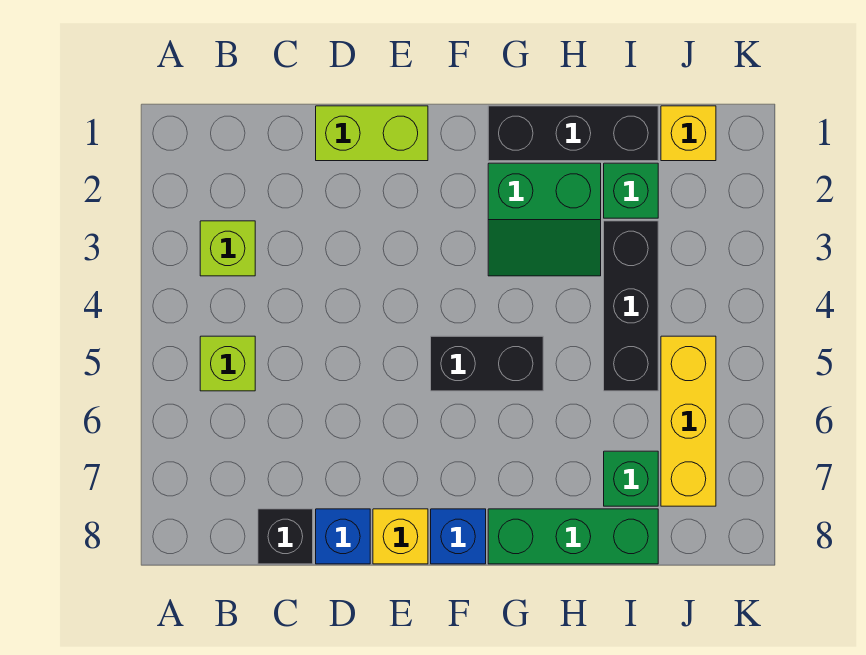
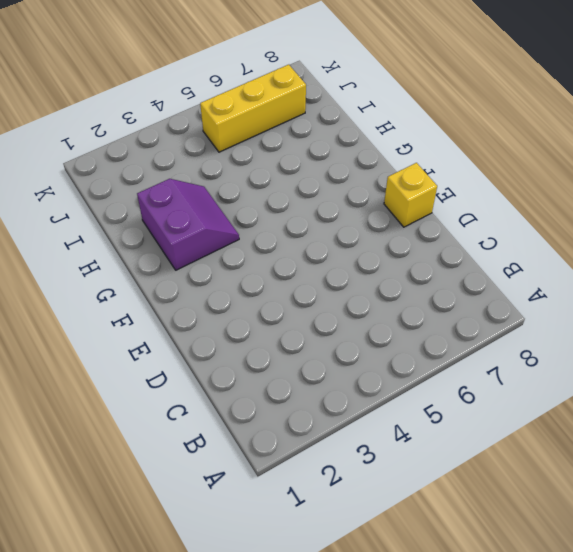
purple slope G2:H3 level 1 top 2 -> green slope G2:H3 level 1 top 2
none -> lime brick B3 level 1
none -> lime brick B5 level 1
none -> black brick C8 level 1

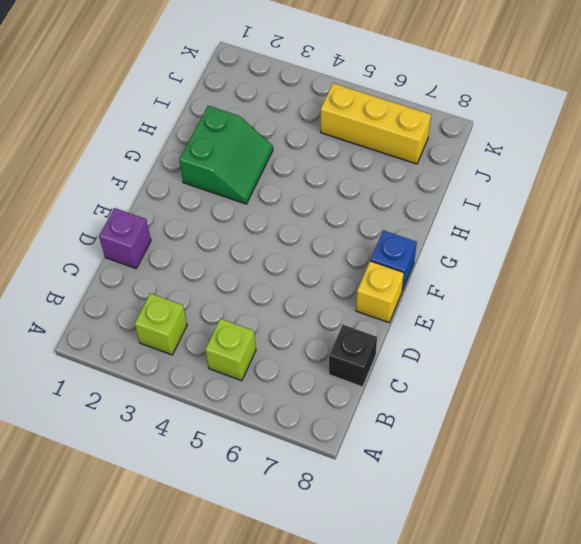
purple brick D1 level 1 -> lime brick D1:E1 level 1
none -> blue brick D8 level 1
none -> black brick F5:G5 level 1
none -> black brick G1:I1 level 1

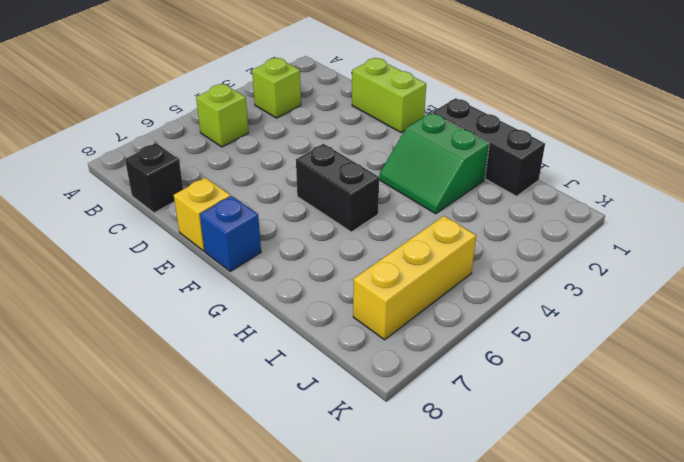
none -> blue brick D8 level 1
none -> green brick G8:I8 level 1
none -> green brick I2 level 1

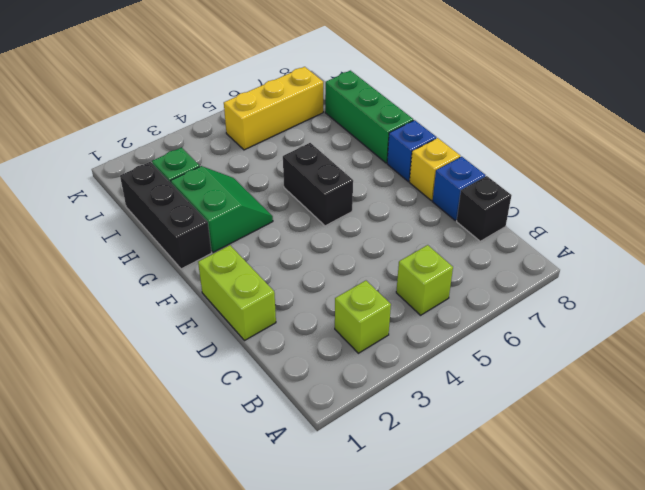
none -> black brick I3:I5 level 1
none -> green brick I7 level 1
none -> yellow brick J1 level 1

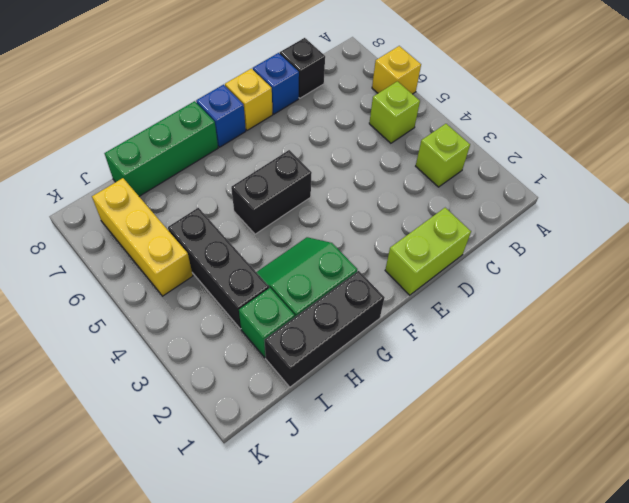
yellow brick A6 level 1 -> yellow brick J1 level 1
none -> green brick I7 level 1

